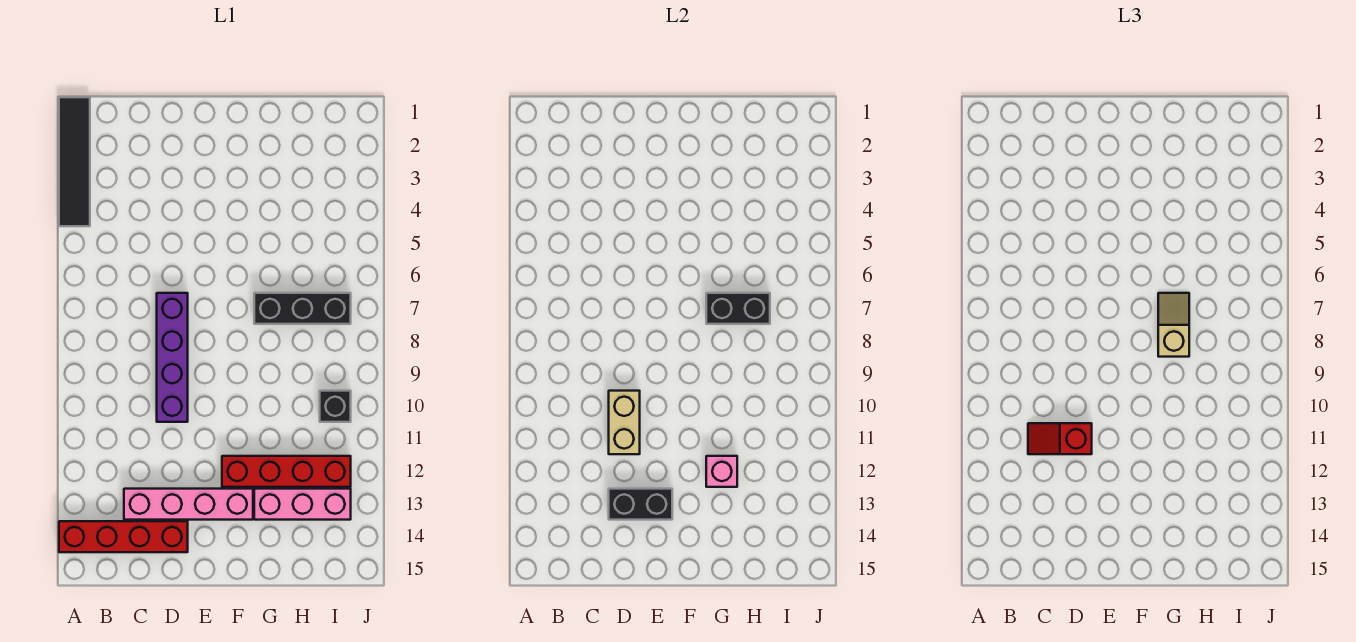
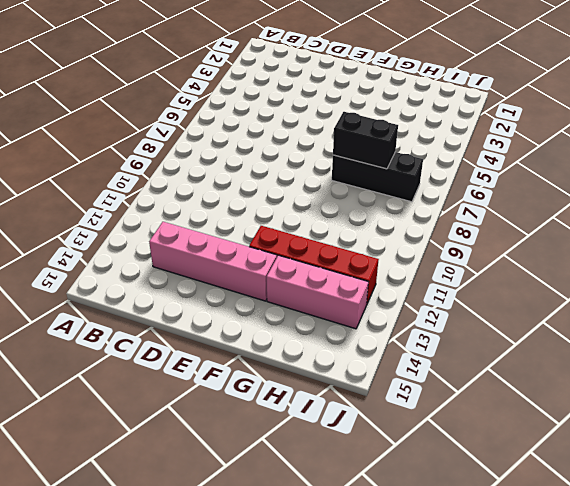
none -> black tile A1:A4 level 1
none -> red brick A14:D14 level 1
none -> purple brick D7:D10 level 1

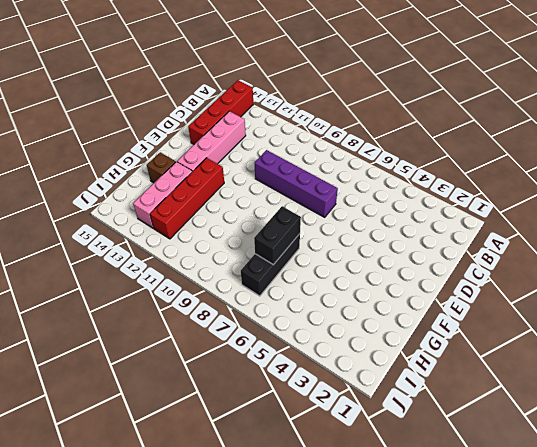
brown brick G14 level 1 -> none
none -> black tile A1:A4 level 1
none -> black brick I10 level 1
none -> tan brick D10:D11 level 2

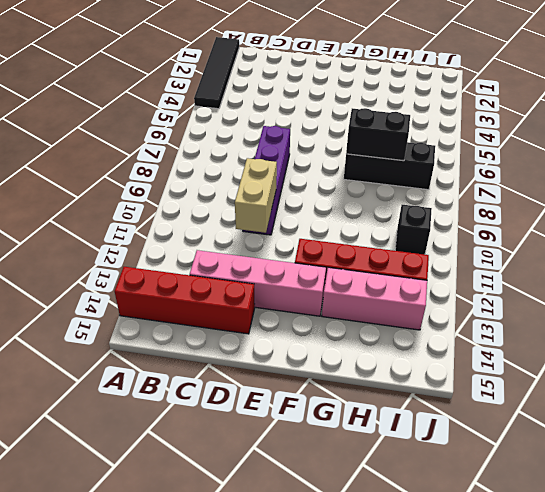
none -> black brick D13:E13 level 2
none -> pink brick G12 level 2
none -> red slope C11:D11 level 3 top D

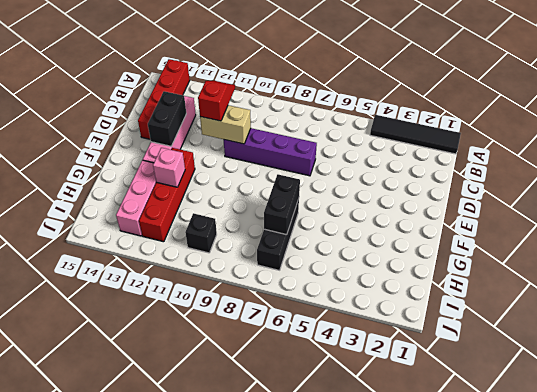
none -> tan slope G7:G8 level 3 top 8

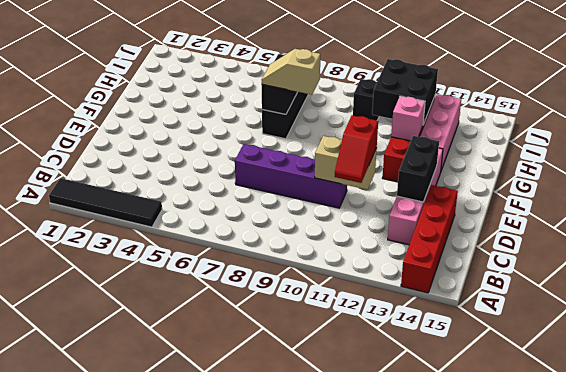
black brick H11:I12 level 2 -> none

